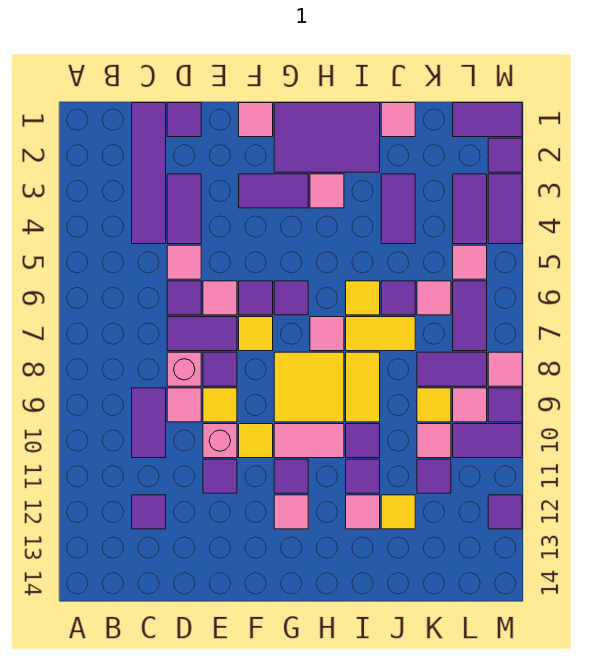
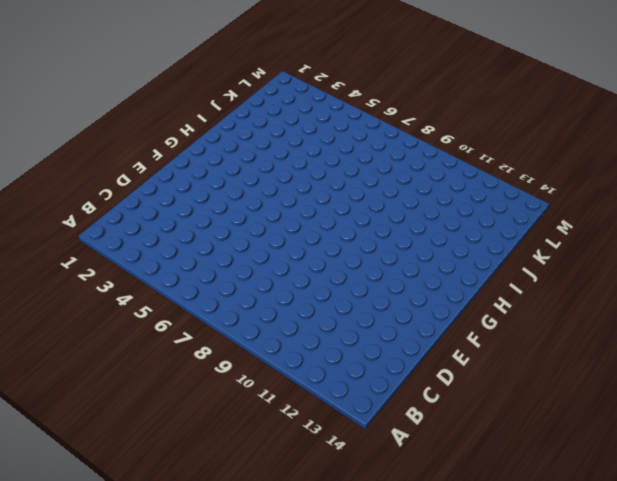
none -> purple tile C1:C4 level 1
none -> purple tile C9:C10 level 1
none -> purple tile C12 level 1
none -> purple tile D1 level 1

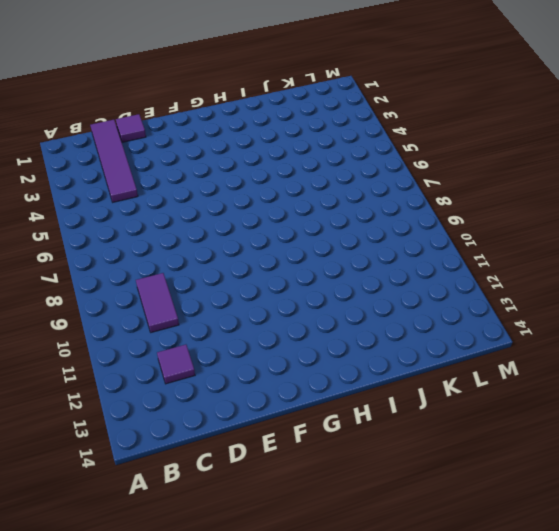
none -> purple tile D3:D4 level 1
none -> pink tile D5 level 1
none -> purple tile D6 level 1
none -> purple tile D7:E7 level 1

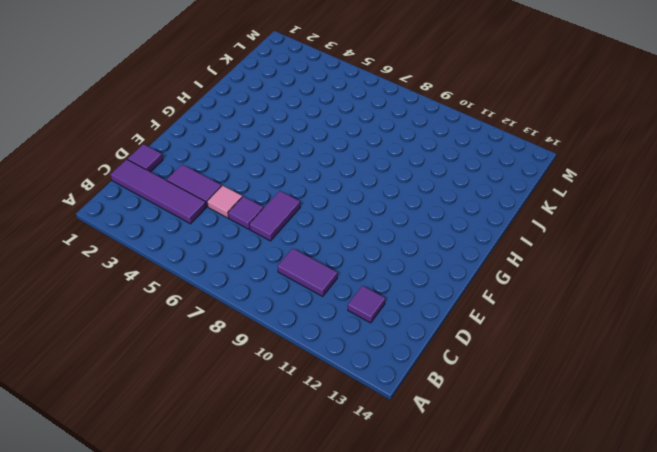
none -> pink brick D8 level 1
none -> pink tile D9 level 1
none -> pink tile E6 level 1
none -> purple tile E8 level 1

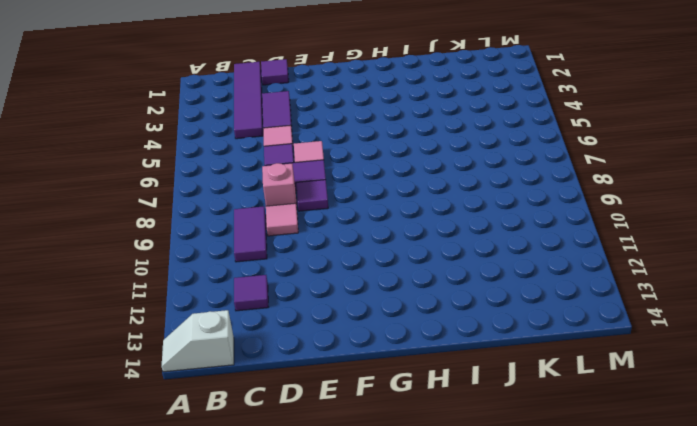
white slope A14:B14 level 1 top B -> none
none -> yellow tile E9 level 1
none -> pink brick E10 level 1
none -> purple tile E11 level 1
none -> pink tile F1 level 1

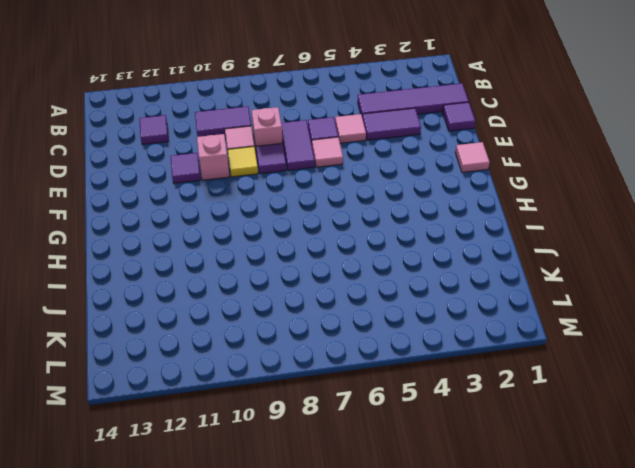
none -> purple tile F3:G3 level 1
none -> purple tile F6 level 1
none -> yellow tile F7 level 1
none -> yellow tile F10 level 1

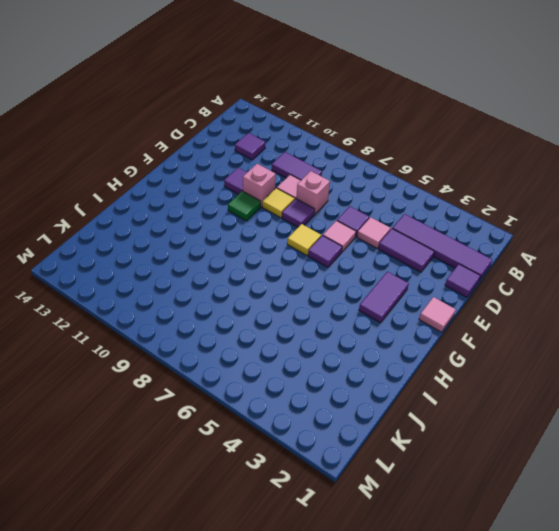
green tile F10 level 1 -> yellow tile F10 level 1
none -> purple tile D7:E7 level 1
none -> purple tile G1:I2 level 1
none -> purple tile G6 level 1
none -> yellow tile G8:H9 level 1

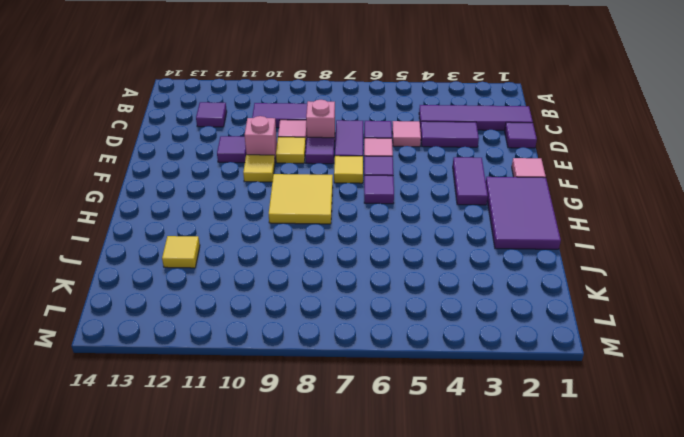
none -> pink tile G10:H10 level 1
none -> purple tile G11 level 1
none -> pink tile G12 level 1
none -> pink tile H3 level 1

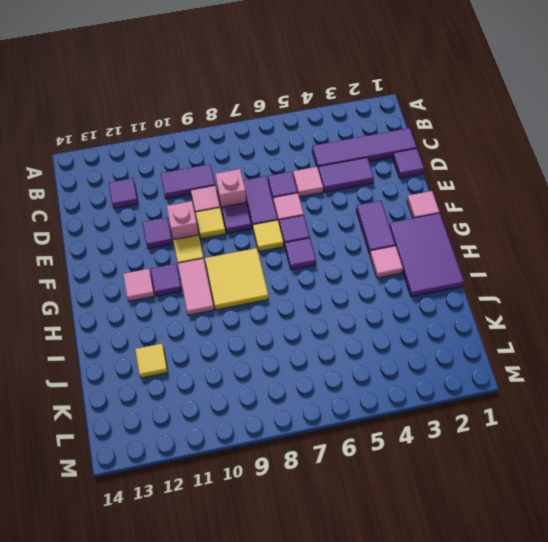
none -> pink tile H7 level 1
none -> yellow tile I6 level 1
none -> yellow tile I7:J7 level 1
none -> yellow tile I8:I9 level 1

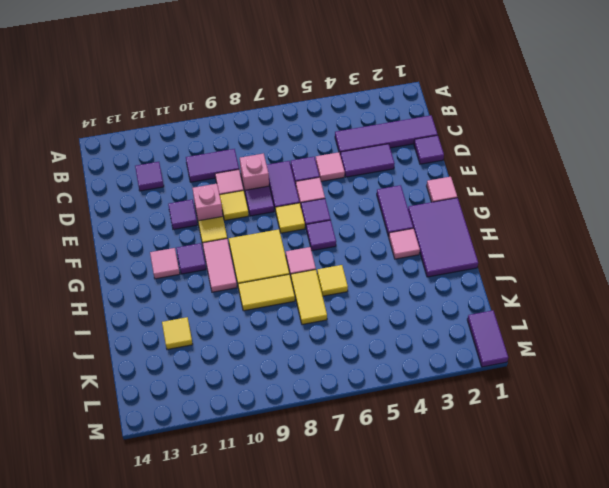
none -> purple tile I10 level 1
none -> purple tile I11 level 1
none -> pink tile I12 level 1
none -> pink tile J1 level 1

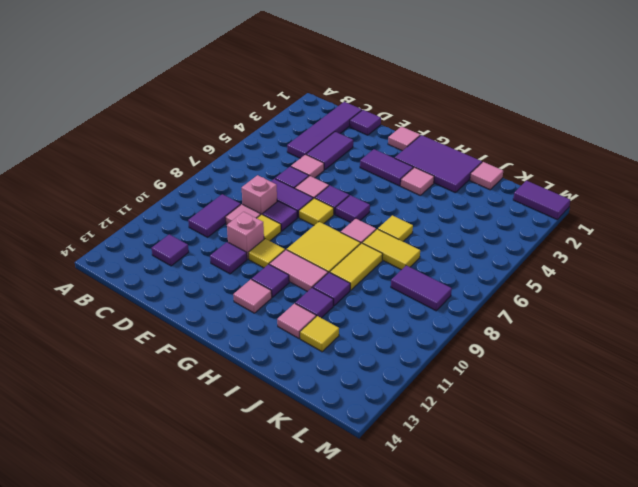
none -> purple tile J3:J4 level 1
none -> purple tile J6 level 1
none -> pink tile K6 level 1
none -> yellow tile K9 level 1

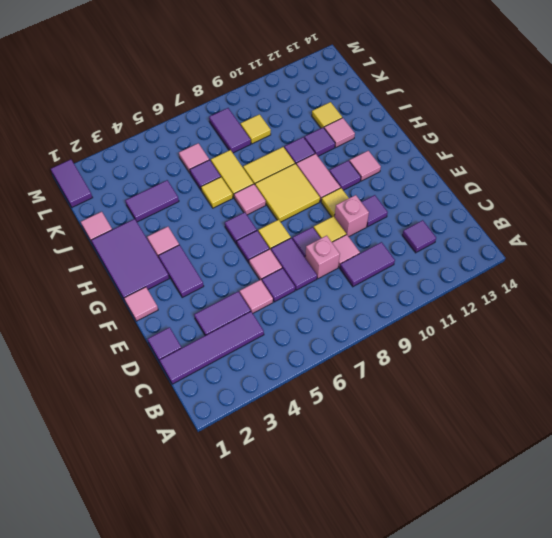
none -> pink tile K10 level 1
none -> purple tile K11 level 1
none -> purple tile L3:L4 level 1
none -> pink tile L5 level 1

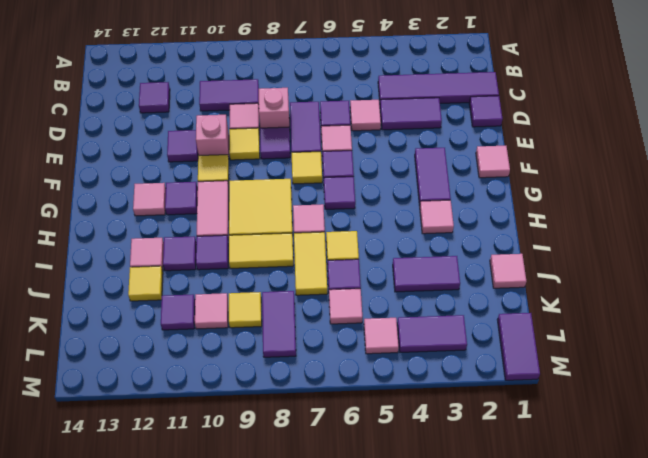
none -> purple tile G1:I2 level 1
none -> purple tile L6:L7 level 1
none -> pink tile L9 level 1
none -> purple tile L10:M10 level 1

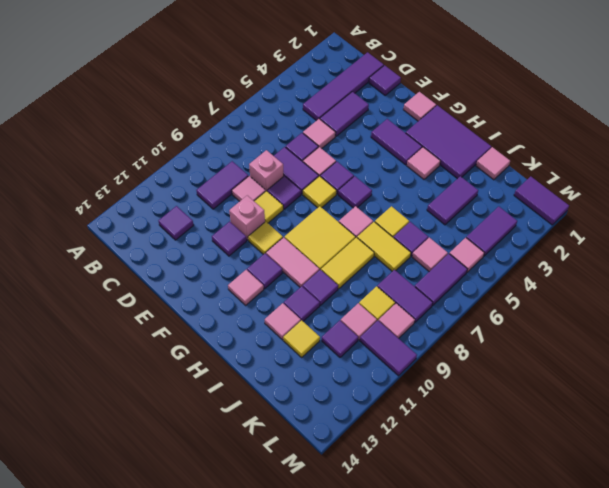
none -> purple tile M2 level 1
none -> purple tile M3:M4 level 1
none -> pink tile M8 level 1
none -> purple tile M9 level 1

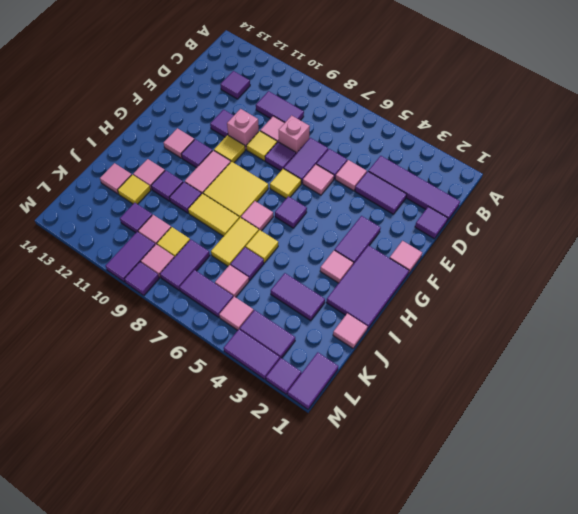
pink tile J13 level 1 -> pink tile M8 level 1
none -> purple tile F6 level 1
none -> purple tile M12 level 1

